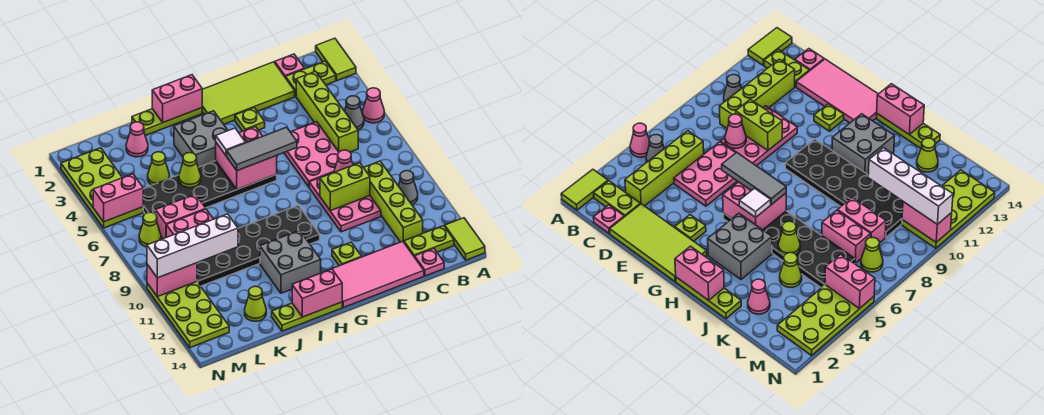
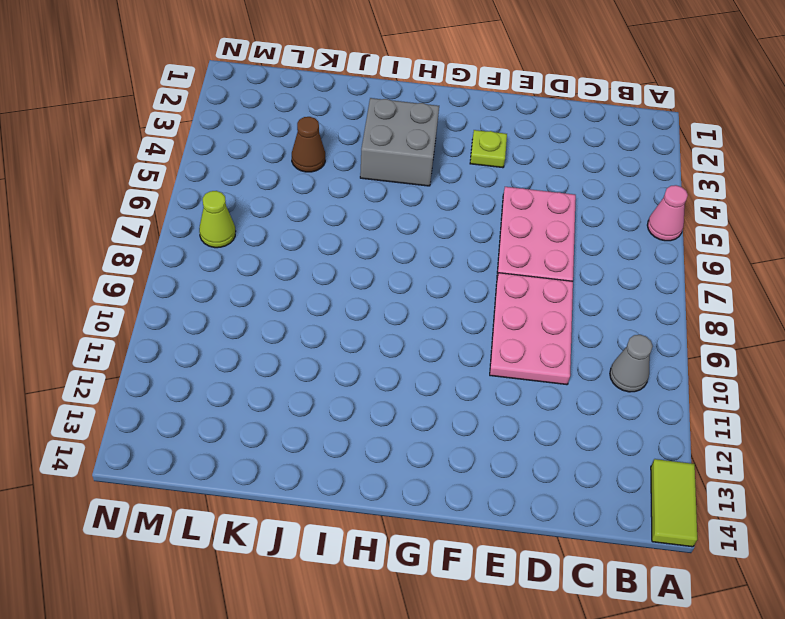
brown cone K4 level 1 -> lime cone K4 level 1
none -> lime tile A1:A2 level 1
none -> lime plate B2:C2 level 1
none -> grey cone B5 level 1
none -> lime plate B13:C13 level 1

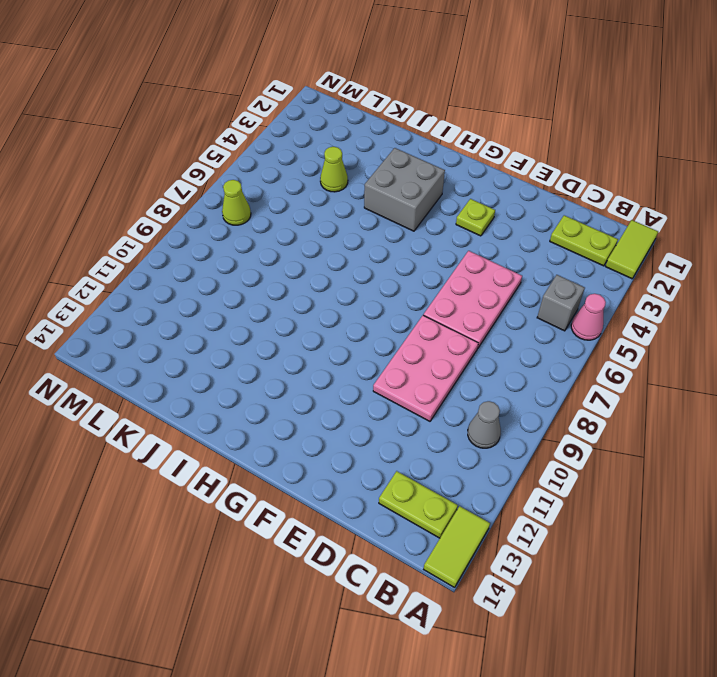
grey brick B5 level 1 -> grey cone B5 level 1
none -> pink plate C1 level 1
none -> lime brick C3:C6 level 1
none -> lime brick C9:C12 level 1
none -> pink plate C14 level 1

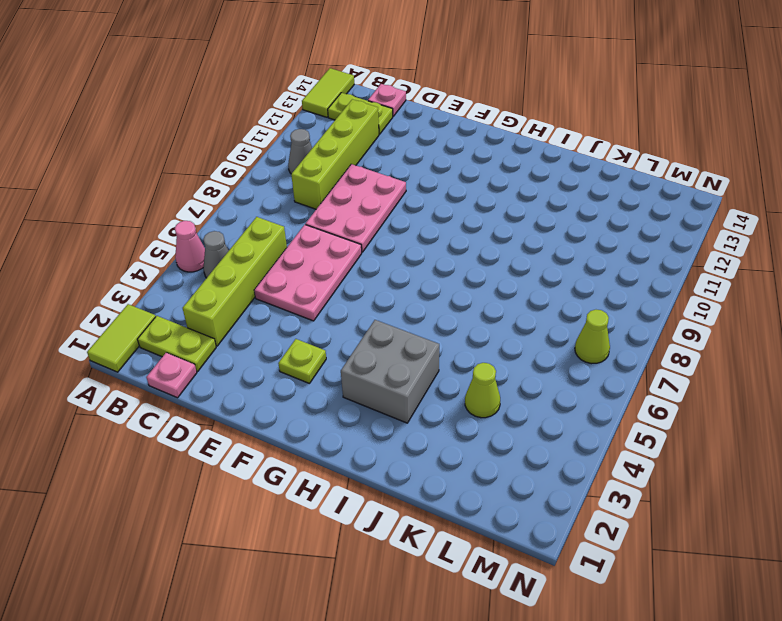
none -> lime tile D1:G2 level 1
none -> pink tile D13:G14 level 1
none -> lime plate F12 level 1
none -> black plate G5:L6 level 1

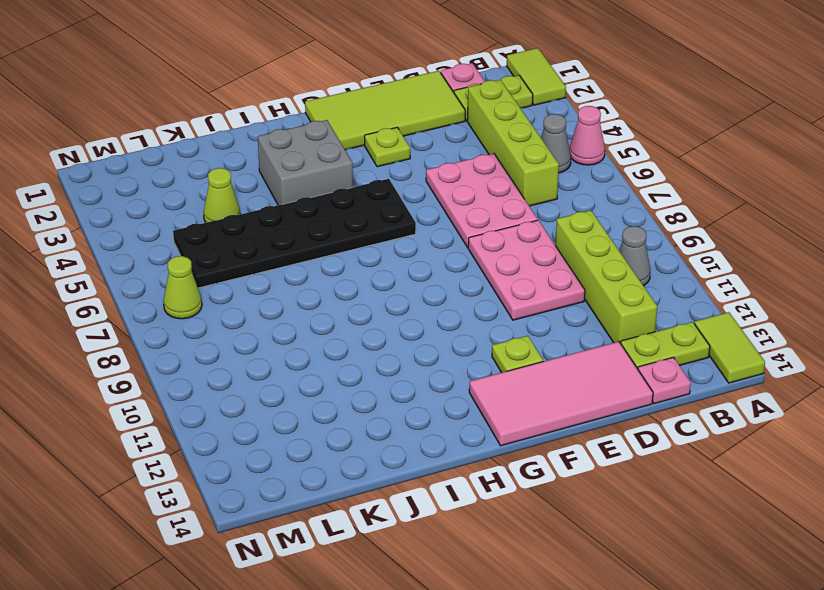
none -> black plate G9:L10 level 1
none -> lime plate H1:J1 level 1
none -> grey brick H11:I12 level 1
none -> lime plate H14:J14 level 1

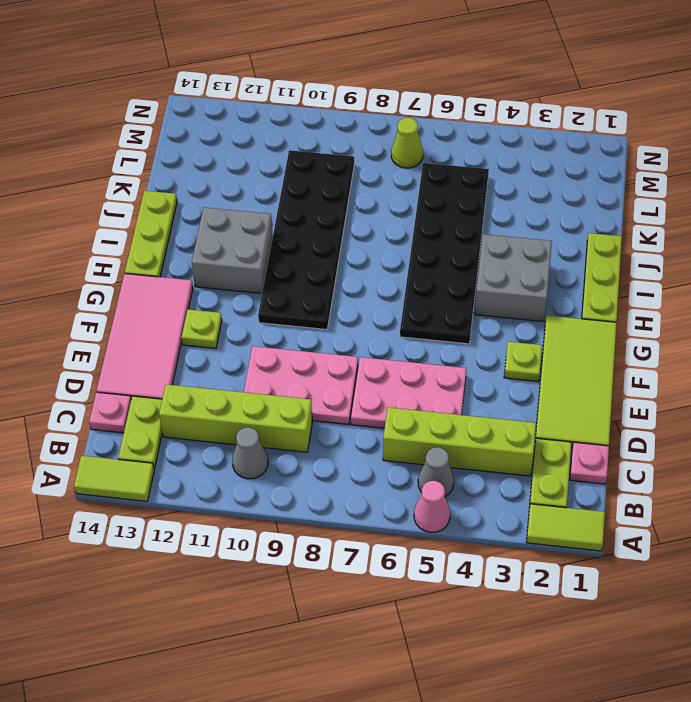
none -> pink cone K2 level 1
none -> lime cone K4 level 1
none -> pink brick K7:L7 level 1
none -> pink brick K8:L8 level 1

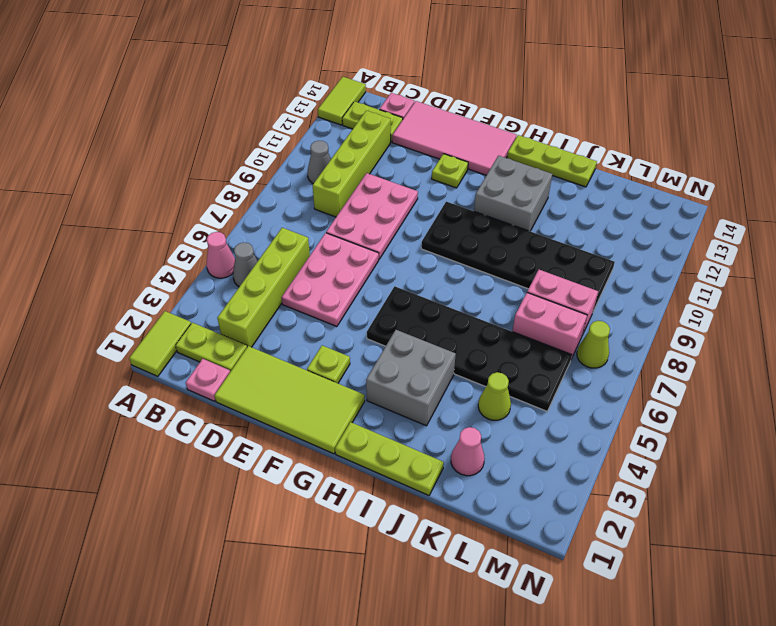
none -> lime cone K13 level 1
none -> lime plate M2:N5 level 1
none -> lime plate M10:N13 level 1
none -> pink cone D8 level 2

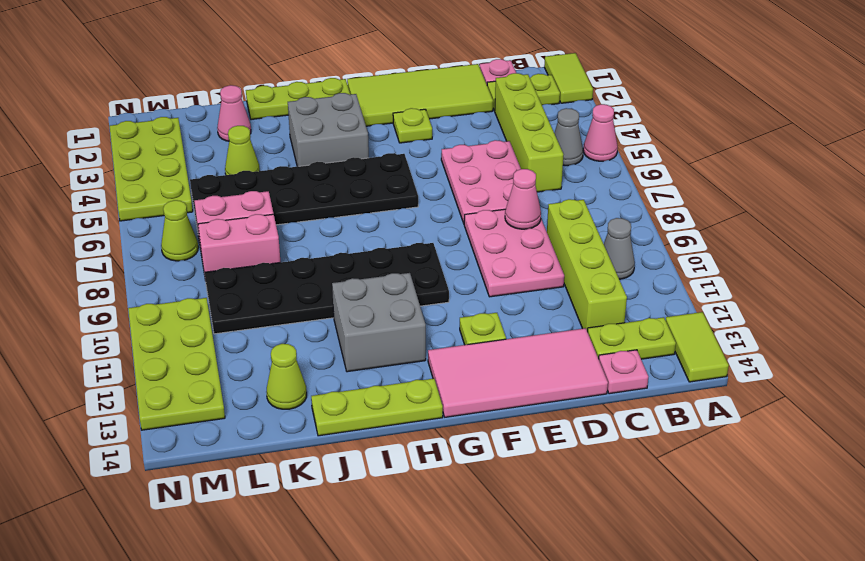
none -> lime brick D9:E9 level 2
none -> pink brick G5:H6 level 2
none -> pink brick H1:I1 level 2
none -> pink brick H14:I14 level 2

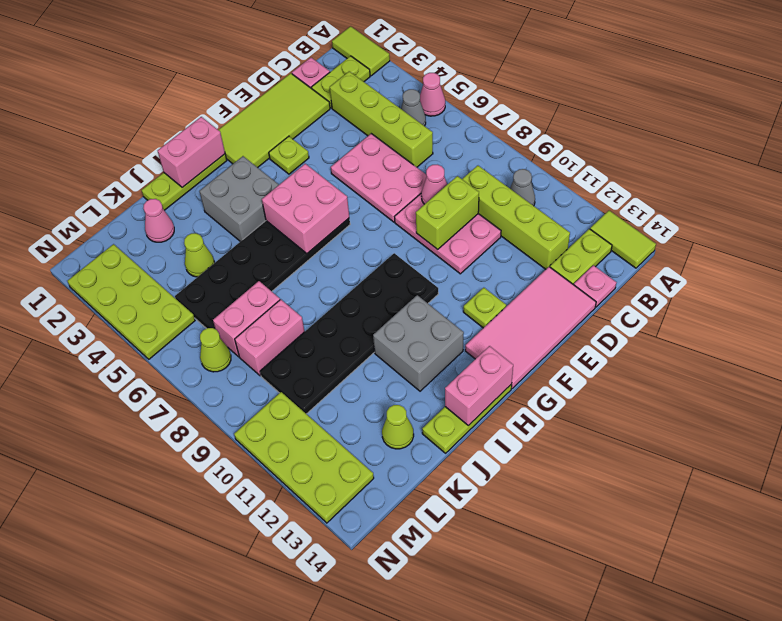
none -> lime cone J5 level 2
none -> pink brick M5:N5 level 2
none -> pink brick M10:N10 level 2
none -> grey tile F6:H6 level 3

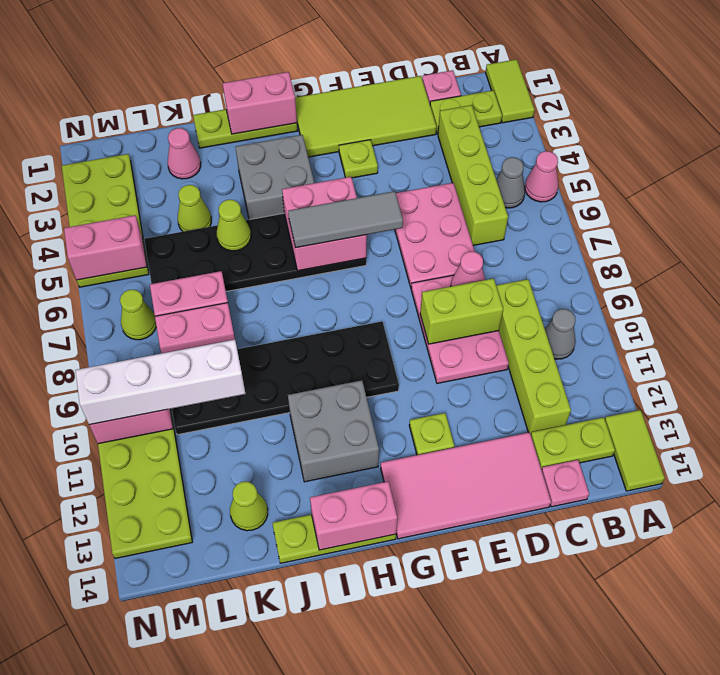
none -> white tile H5 level 3

